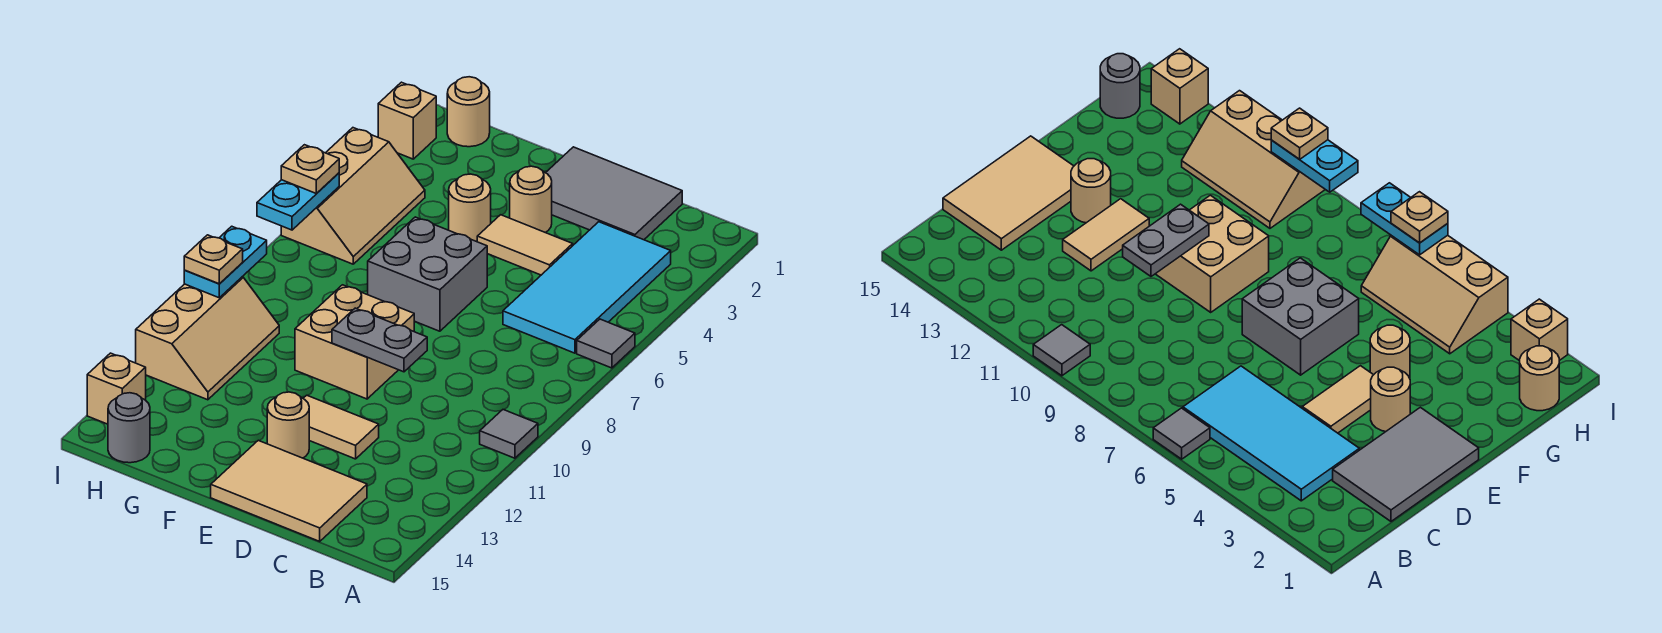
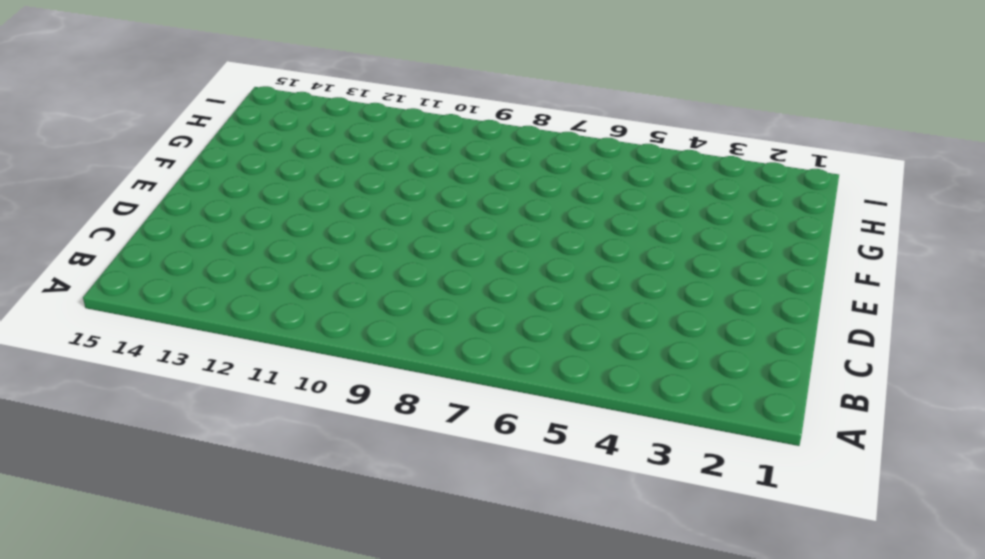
none -> grey tile A6 level 1
none -> grey tile A10 level 1
none -> cyan tile B3:C6 level 1

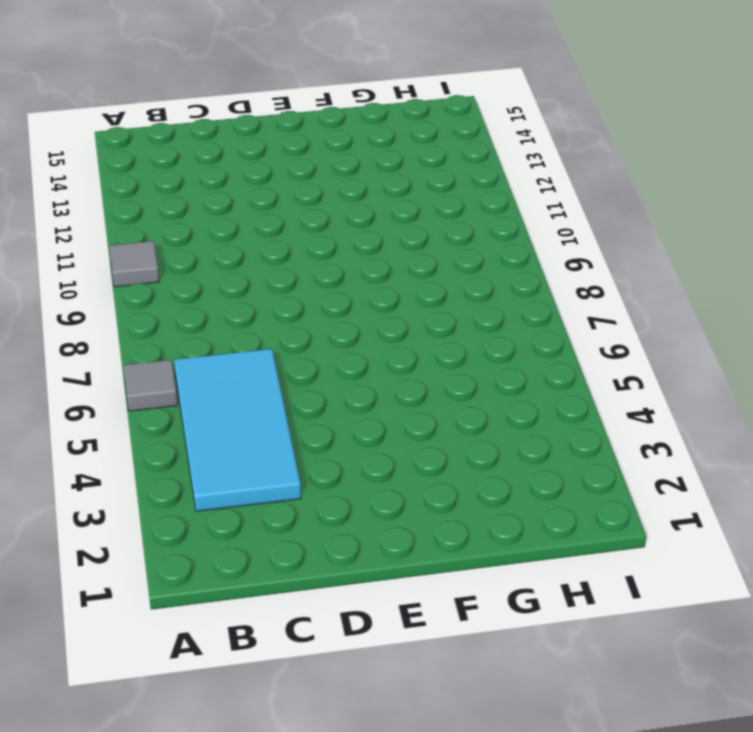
none -> grey tile C1:E2 level 1
none -> tan tile C14:E15 level 1
none -> tan tile D4:E4 level 1

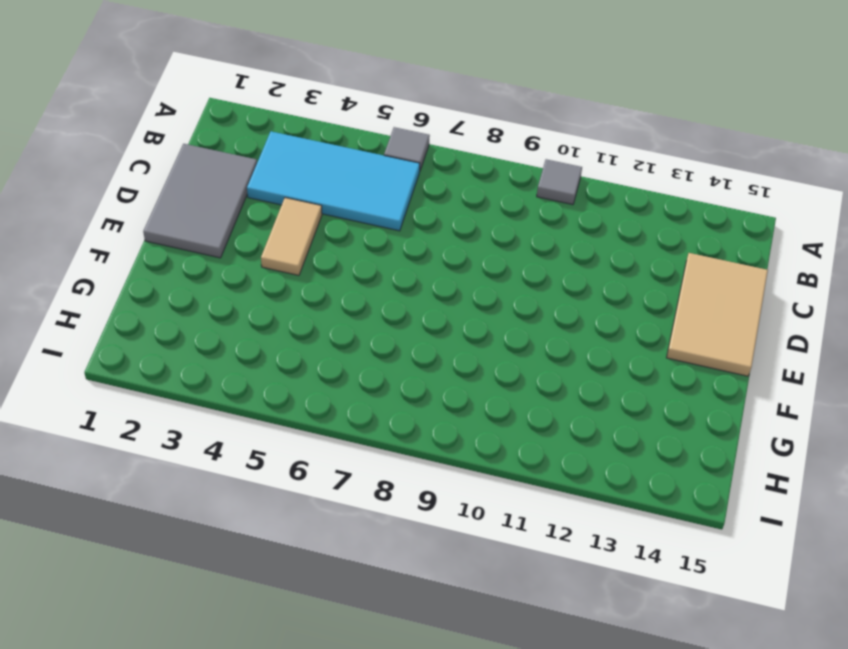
none -> tan tile D12:E12 level 1
none -> tan round brick E3 level 1
none -> grey brick E6:F7 level 1

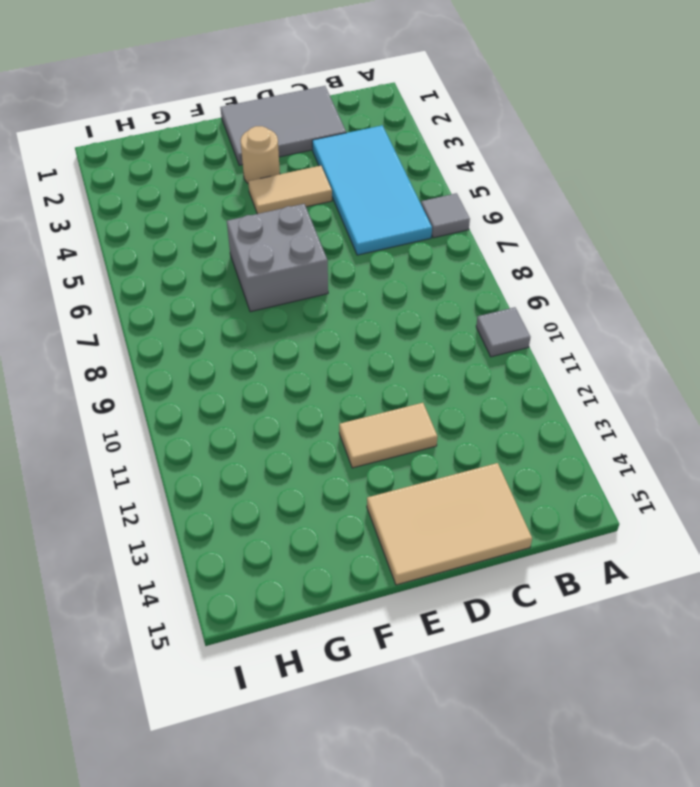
none -> tan brick E9:F10 level 1
none -> tan round brick E13 level 1
none -> tan round brick F4 level 1

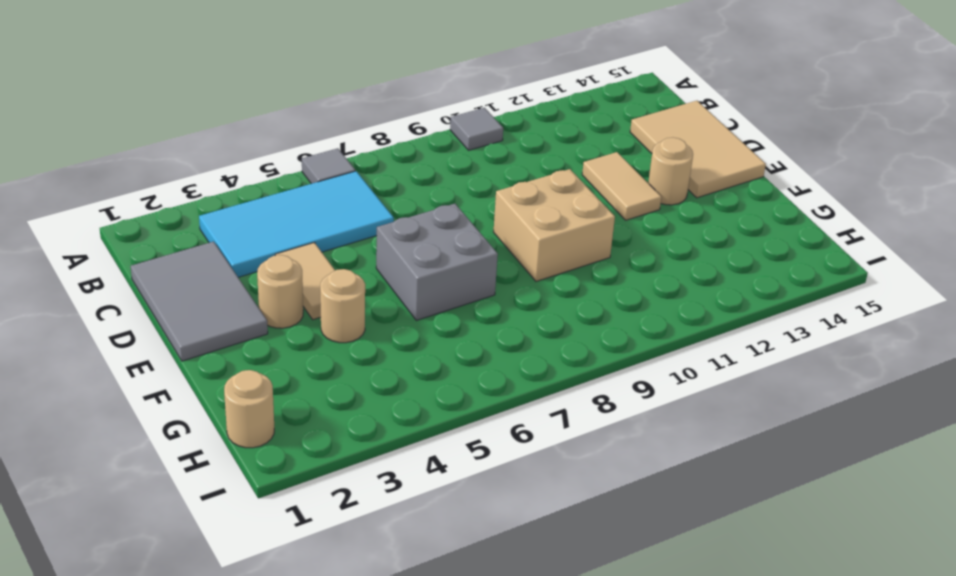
none -> tan slope H4:I6 level 1 top I
none -> tan slope H10:I12 level 1 top I
none -> grey round brick H15 level 1

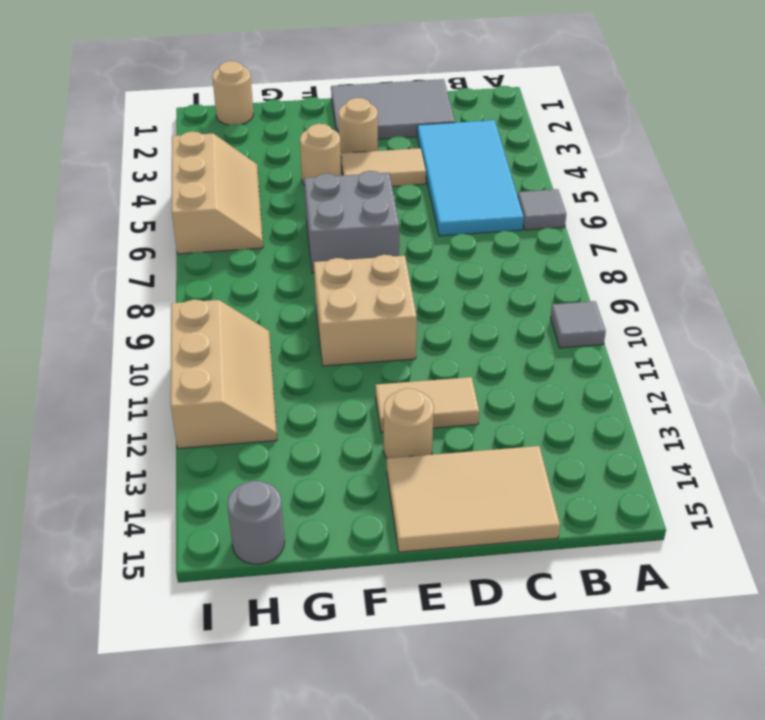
none -> tan brick I2 level 1
none -> tan brick I14 level 1
none -> grey plate D10:E10 level 2

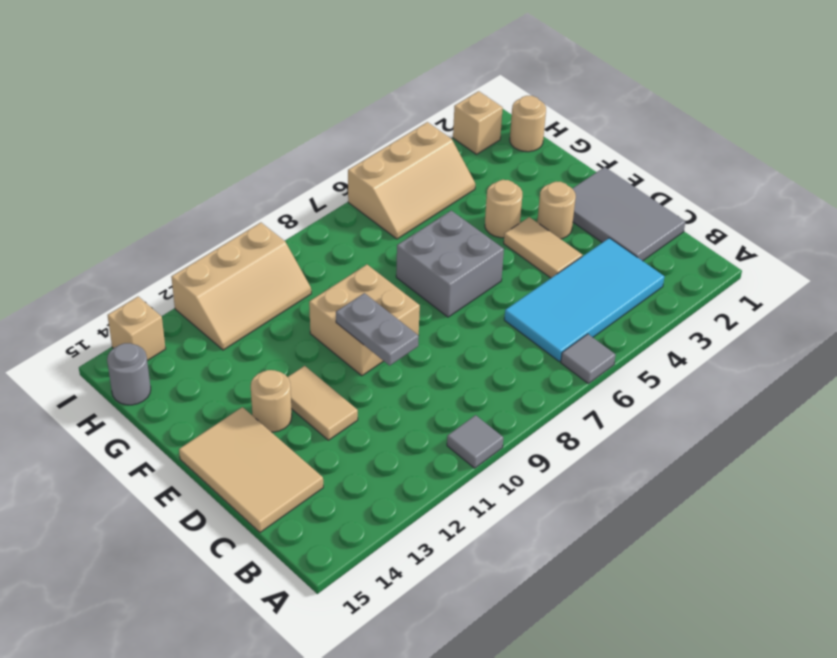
none -> cyan plate I6:I7 level 2
none -> cyan plate I9:I10 level 2
none -> tan plate I6 level 3

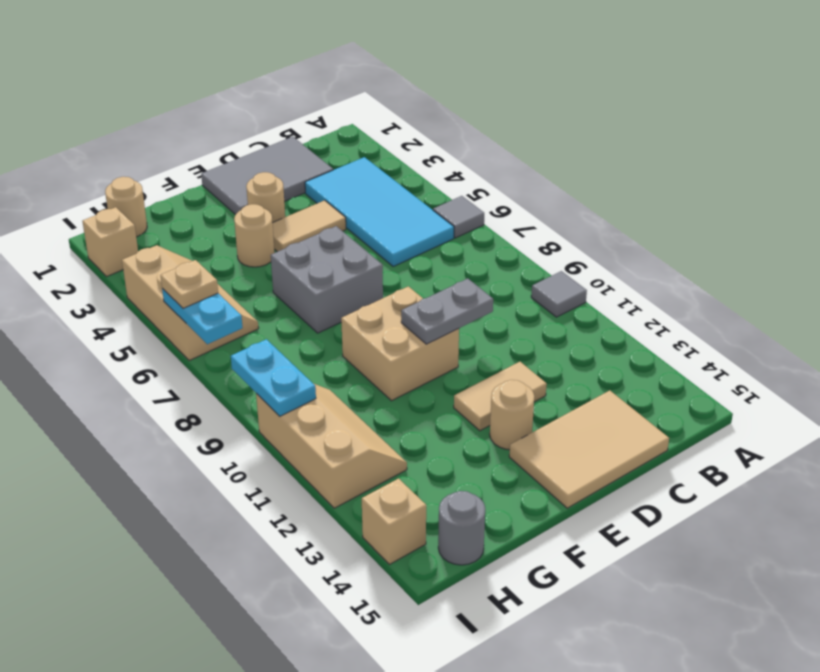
none -> tan plate I10 level 3

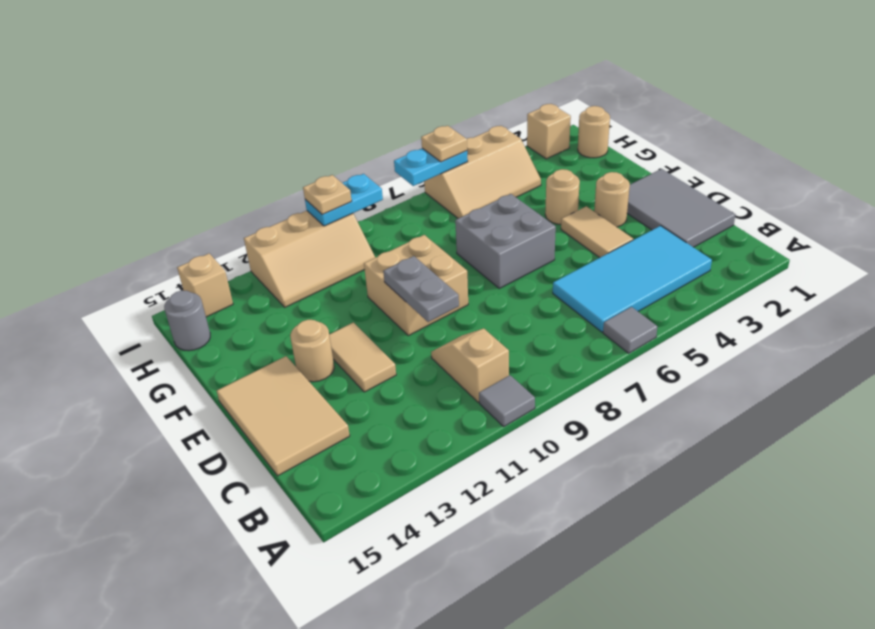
tan slope B10:C10 level 1 top B -> none

